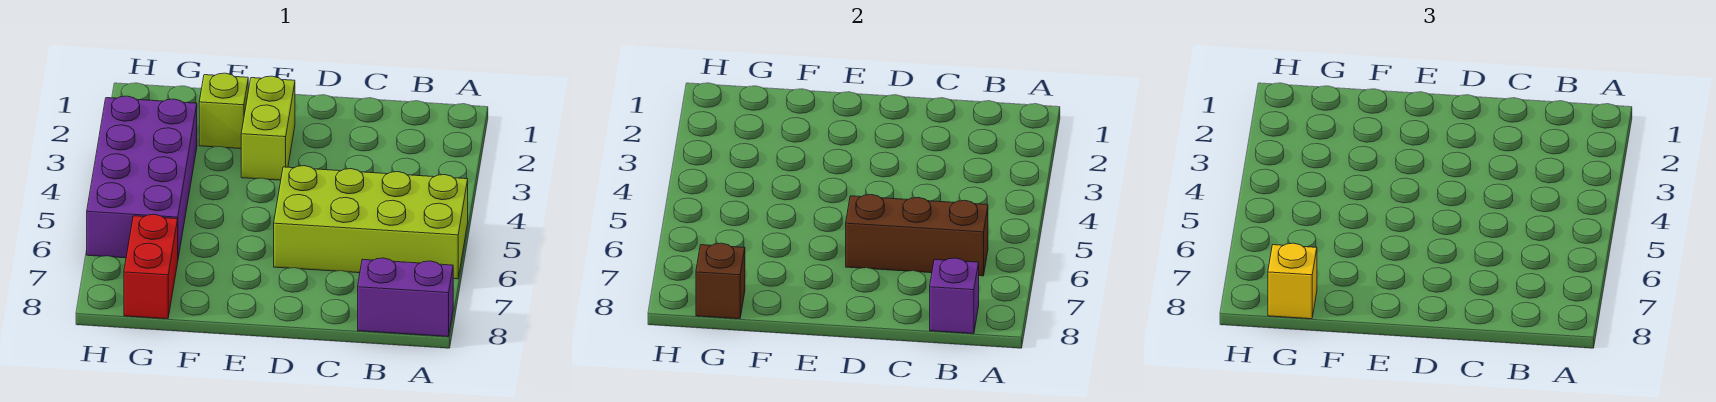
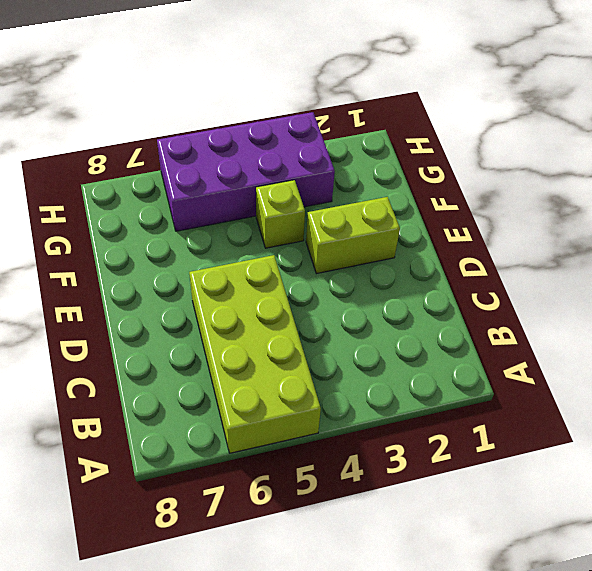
lime brick F4 level 1 -> lime brick F2 level 1
none -> purple brick A8:B8 level 1
none -> red brick G7:G8 level 1

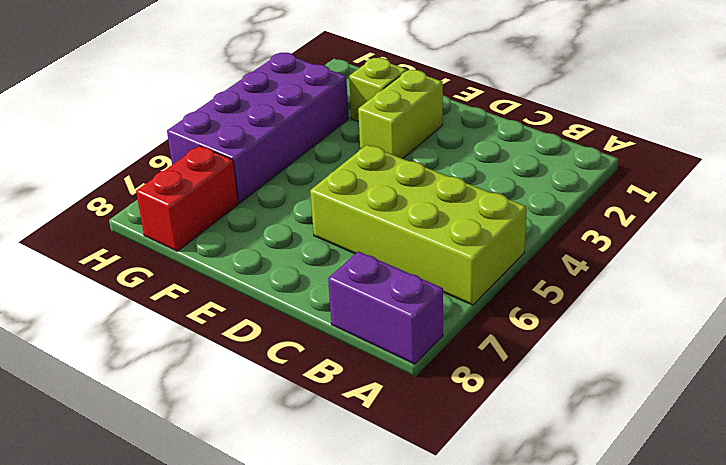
none -> brown brick B6:D6 level 2
none -> purple brick B8 level 2

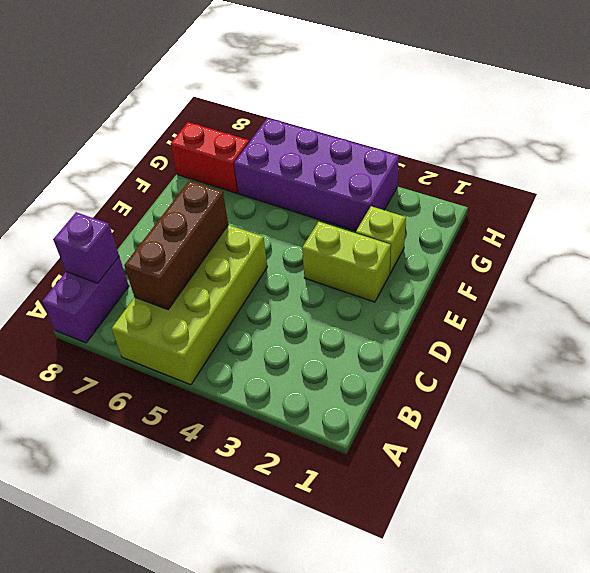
none -> brown brick G8 level 2
none -> yellow brick G8 level 3

